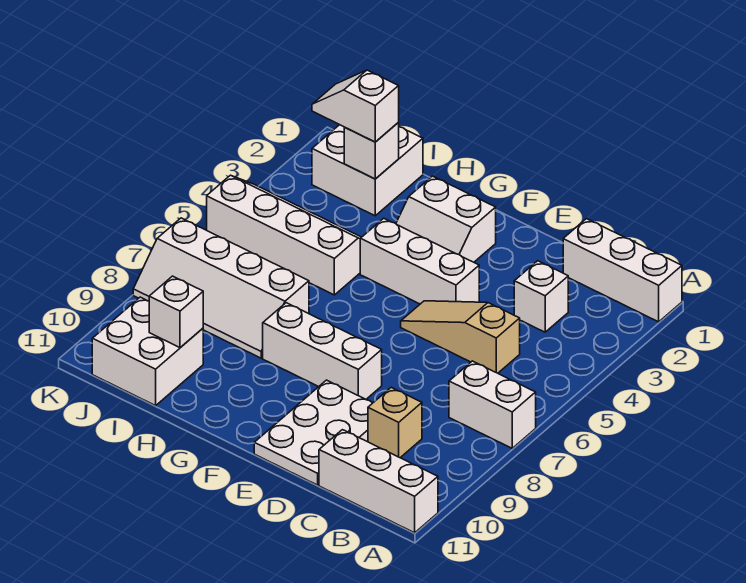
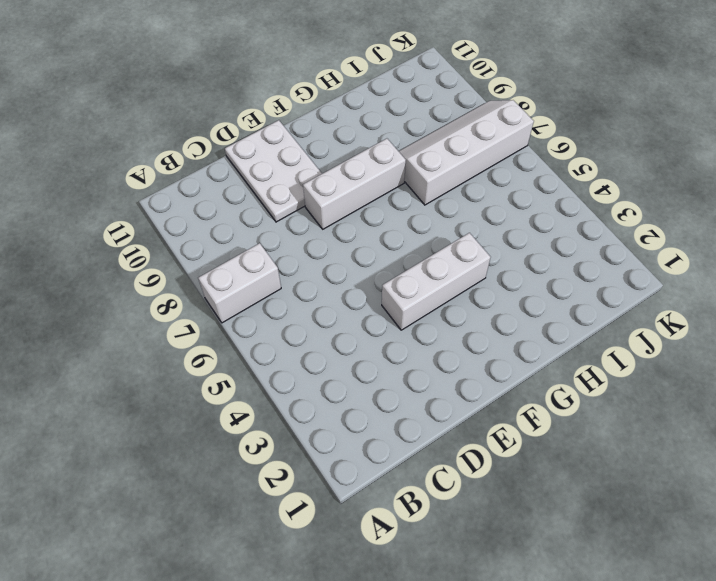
none -> white brick A1:C1 level 1
none -> white brick A11:C11 level 1
none -> white brick C3 level 1

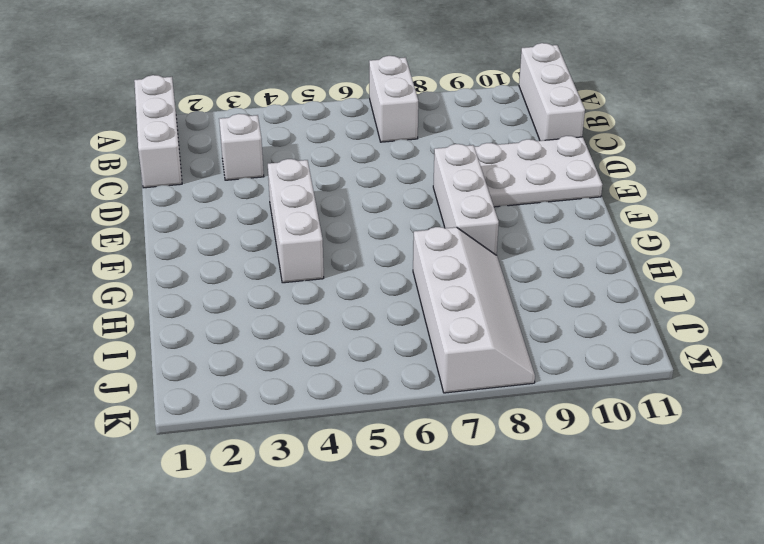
none -> tan slope C5:E5 level 1 top C
none -> tan brick C9 level 1
none -> white slope F2:G3 level 1 top 2

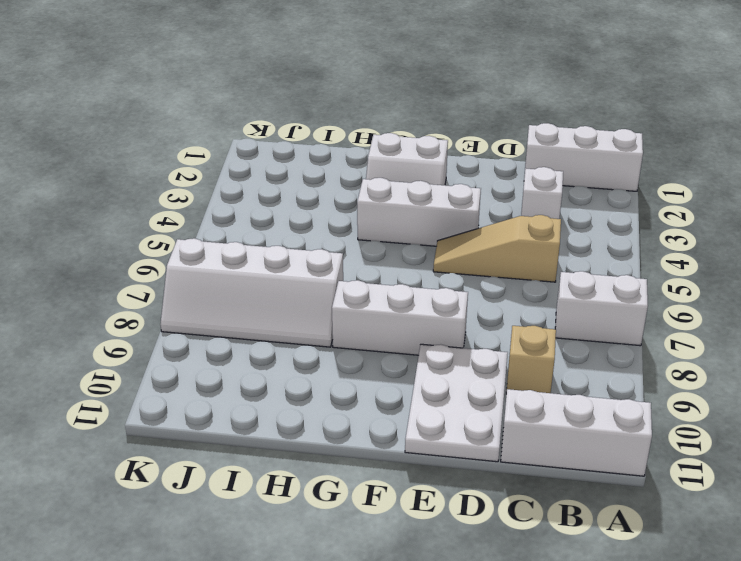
none -> white slope H4:K5 level 1 top 5
none -> white brick I1:J2 level 1
none -> white brick I10:J11 level 1

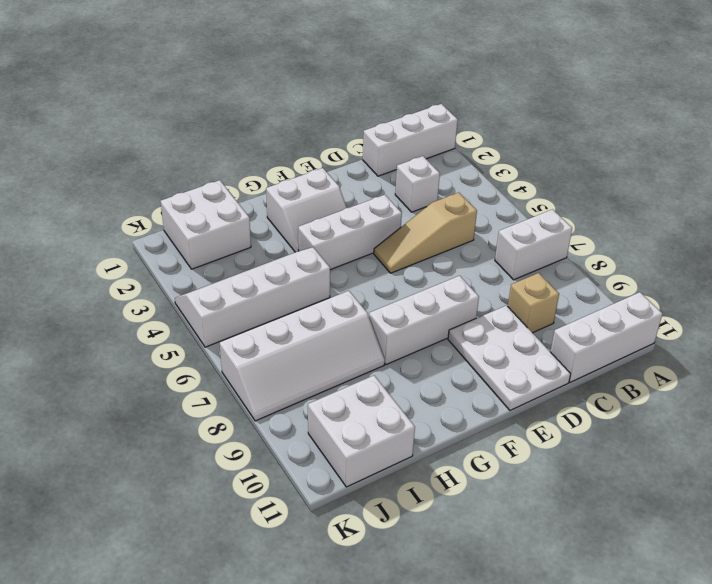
none -> white brick I2 level 2
none -> white brick I10 level 2
none -> white slope I2:J2 level 3 top I

